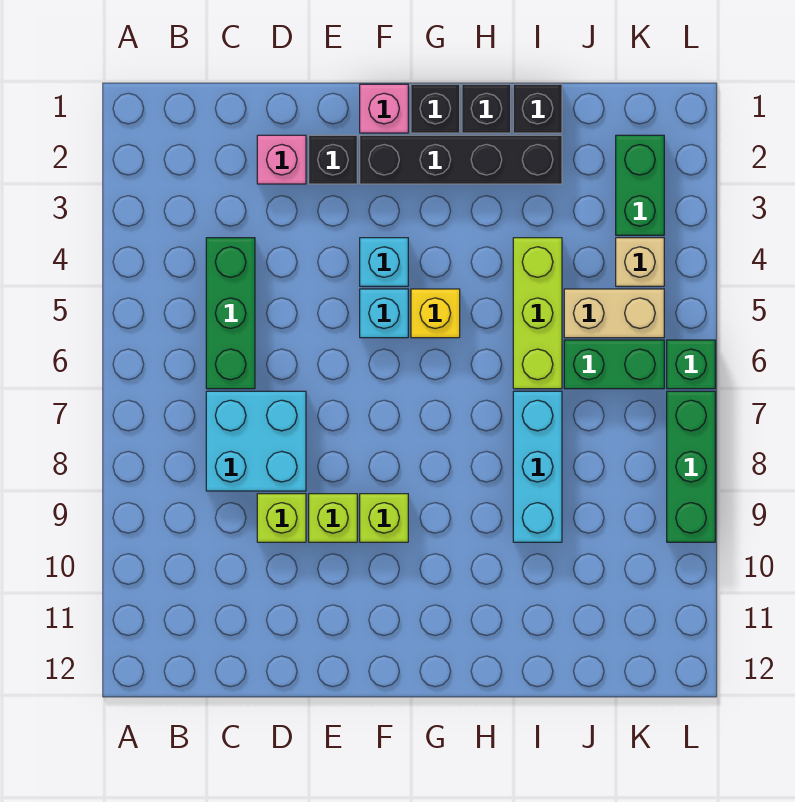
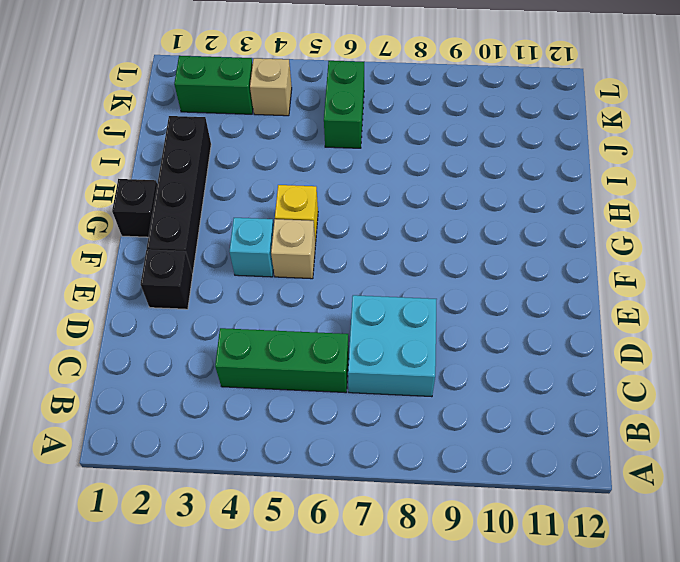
tan brick F5 level 1 -> cyan brick F5 level 1
none -> pink brick D2 level 1
none -> lime brick D9 level 1
none -> lime brick E9 level 1

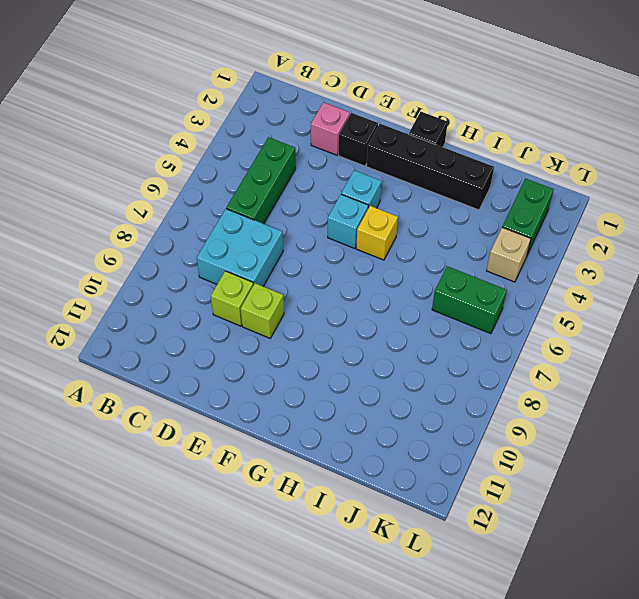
none -> pink brick F1 level 1
none -> lime brick F9 level 1
none -> black brick H1 level 1

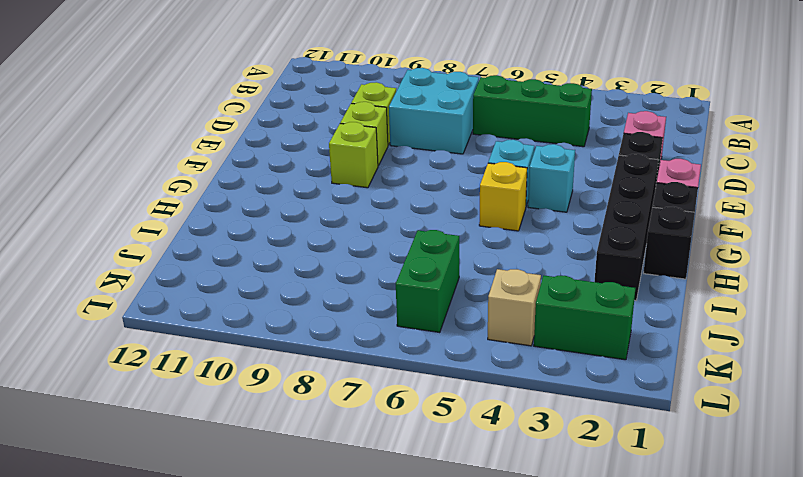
none -> black brick I1 level 1
none -> lime brick I4:I6 level 1
none -> cyan brick I7:I9 level 1

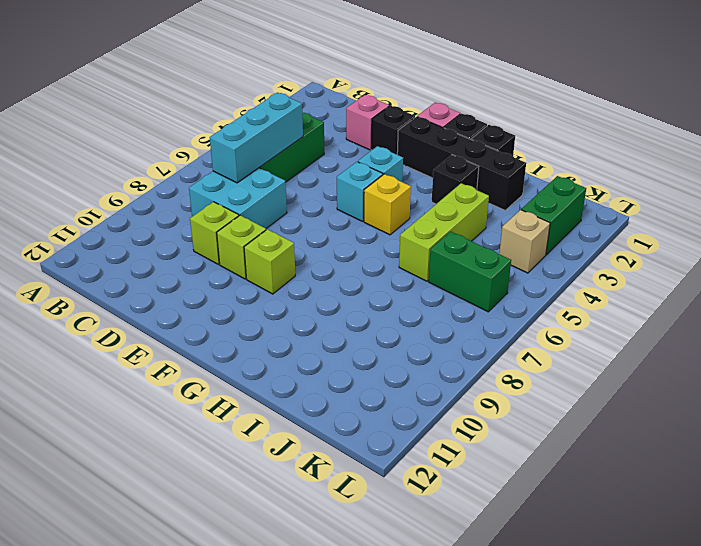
cyan brick C5:C7 level 2 -> cyan brick I7:I9 level 1
black brick H3 level 1 -> black brick I1 level 1
none -> tan brick J5:K5 level 1
none -> green brick L6 level 1
none -> green brick L7:L9 level 1

